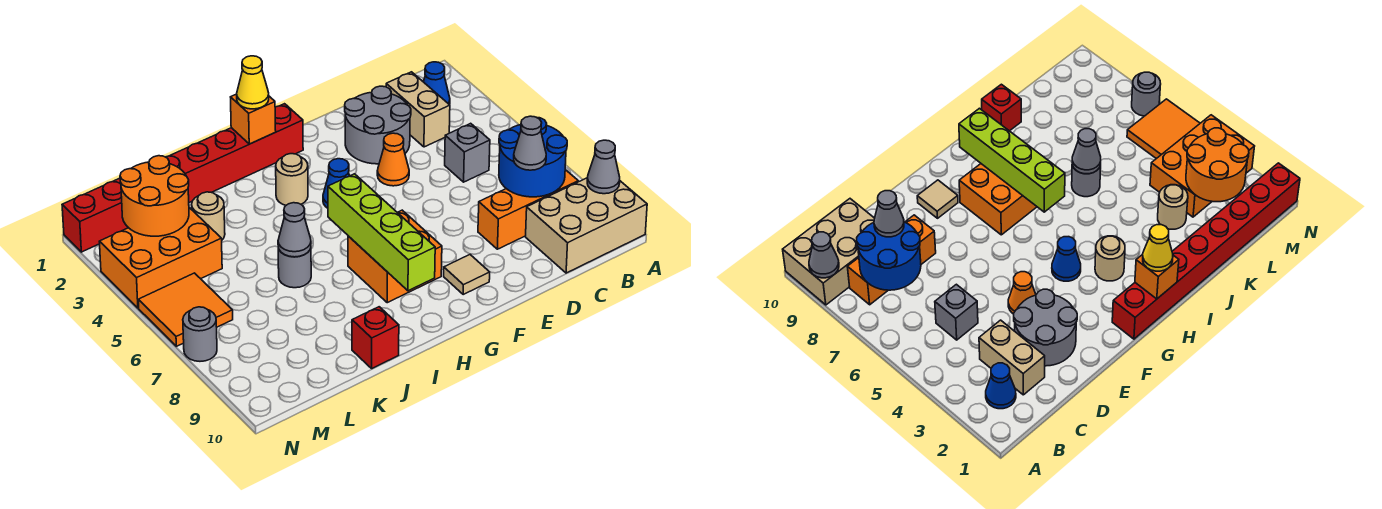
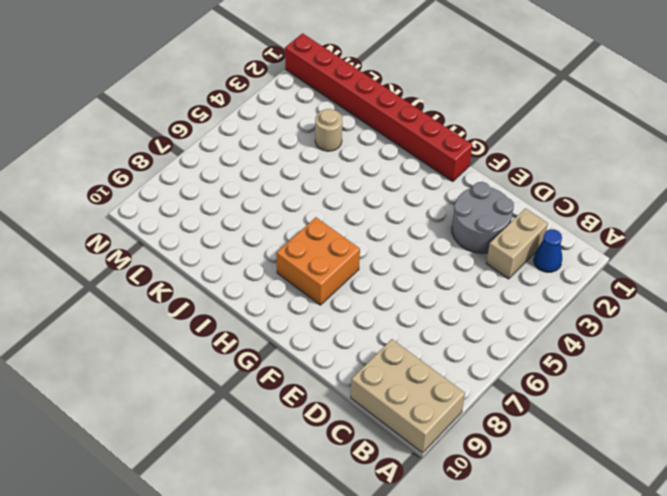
none -> orange brick B8:D8 level 1
none -> grey brick C5 level 1
none -> orange cone E4 level 1

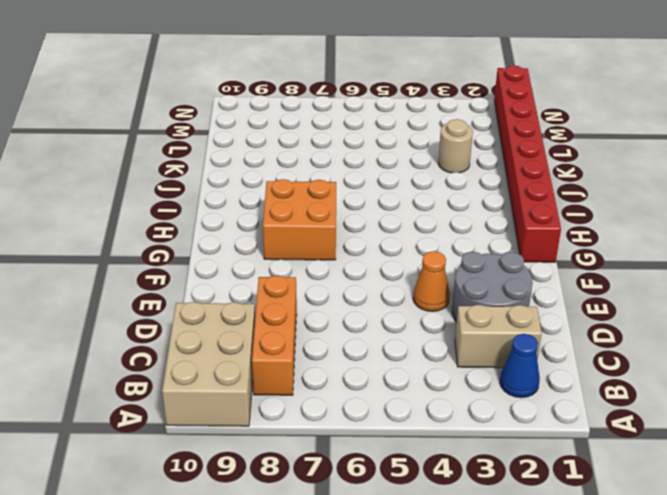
none -> grey brick C5 level 1
none -> tan tile F9 level 1
none -> blue cone G4 level 1

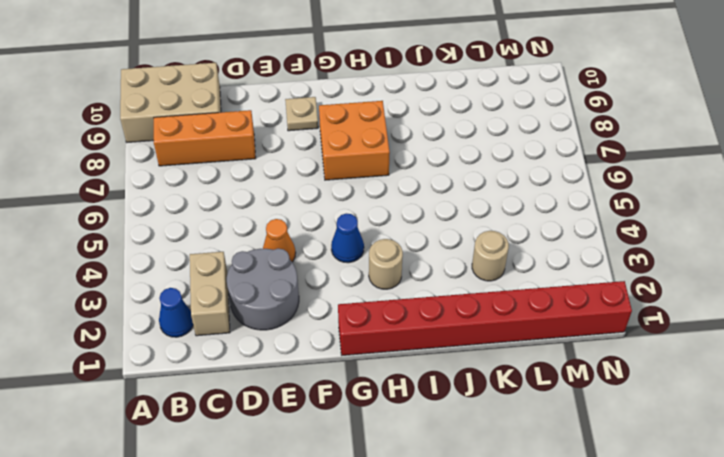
tan plate F9 level 1 -> tan tile F9 level 1
none -> grey brick C5 level 1
none -> grey round brick J6 level 1
none -> red brick J10 level 1

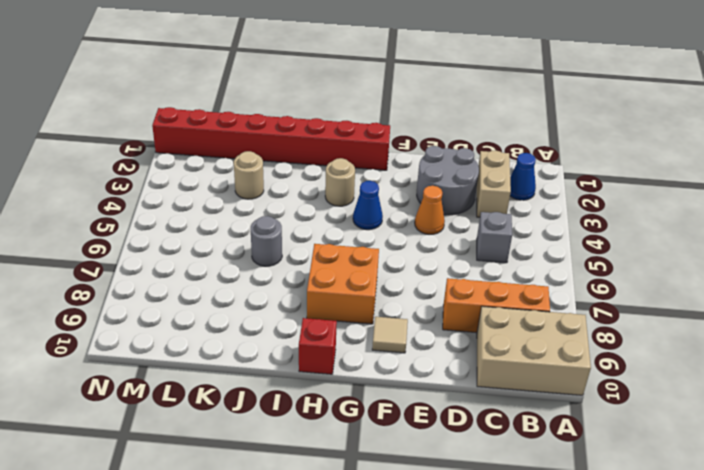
red brick H10 level 1 -> red brick J10 level 1
none -> orange brick L3:N4 level 1
none -> orange tile M5:N6 level 1
none -> grey round brick N7 level 1

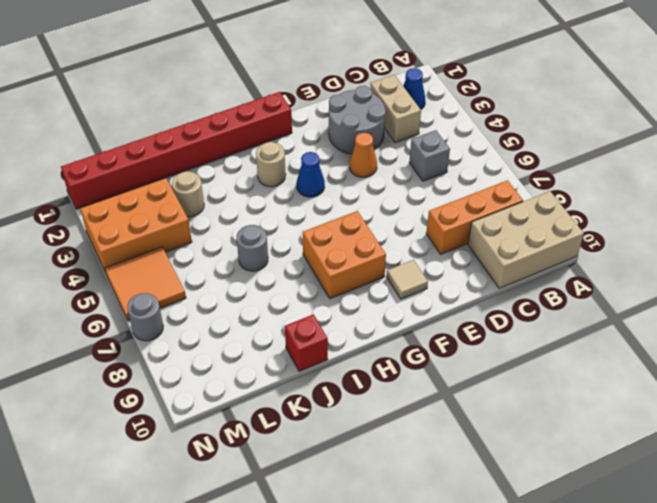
none -> grey cone A9 level 2
none -> blue round brick B7:C8 level 2
none -> orange brick H1 level 2

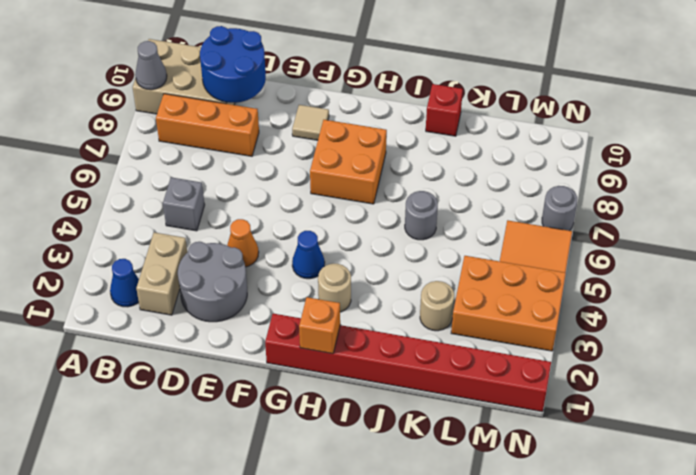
blue round brick C9:D10 level 2 -> blue round brick B7:C8 level 2
none -> lime brick H6:H9 level 2
none -> grey cone J6 level 2
none -> orange round brick L2:M3 level 2

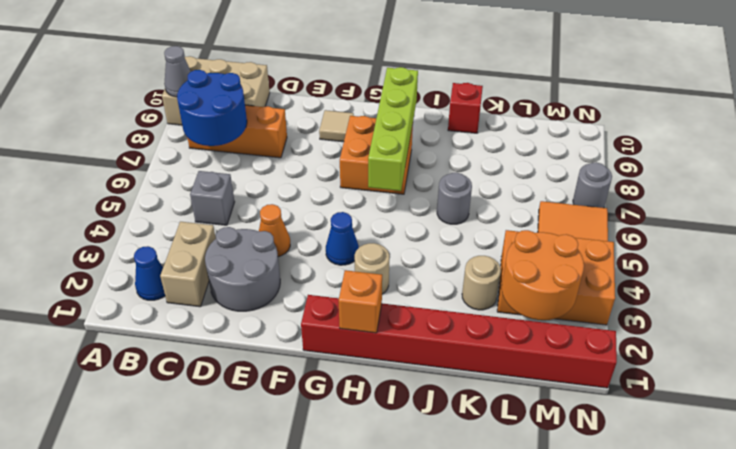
none -> grey cone J6 level 2
none -> grey cone C8 level 3
none -> yellow cone H1 level 3

